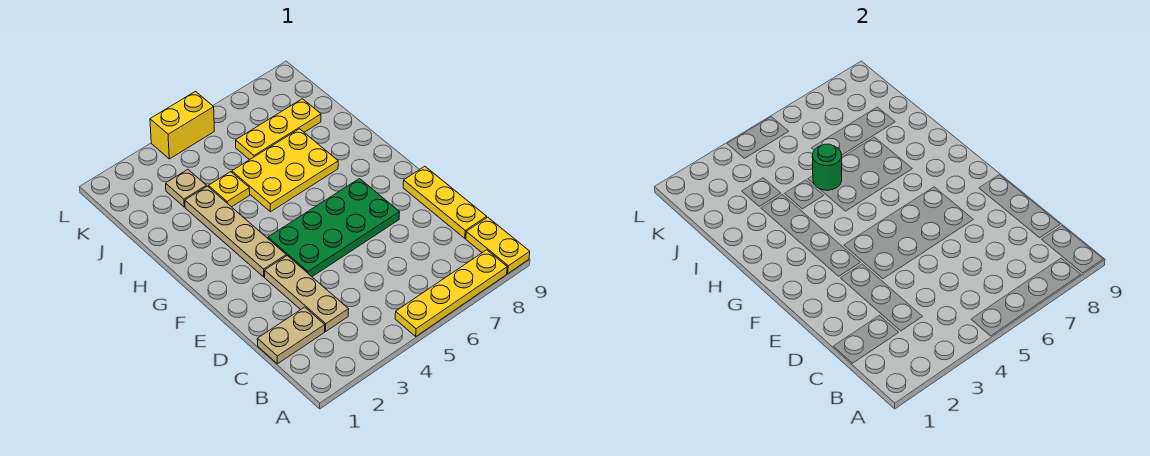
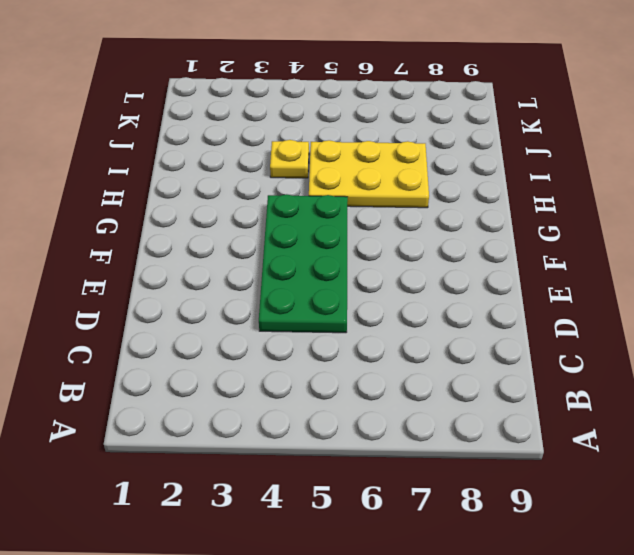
green plate D4:G5 level 1 -> green plate E4:F7 level 1
none -> yellow plate A5:A8 level 1
none -> yellow plate A9:B9 level 1
none -> tan plate C1:C2 level 1

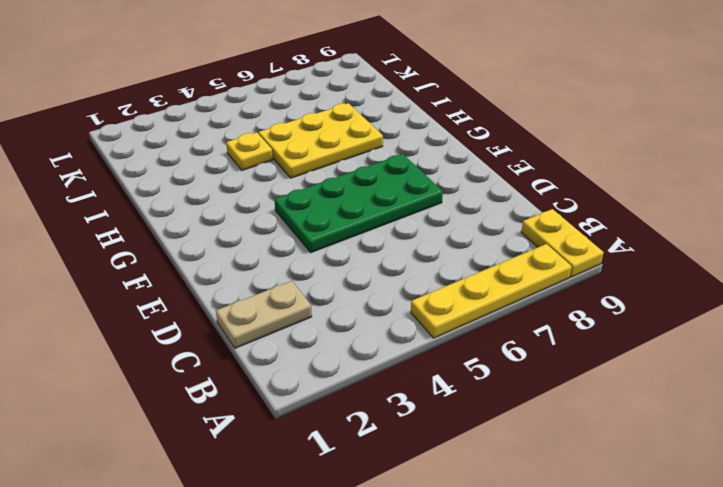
none -> tan plate C3:E3 level 1
none -> yellow plate C9:E9 level 1
none -> tan plate F3:I3 level 1

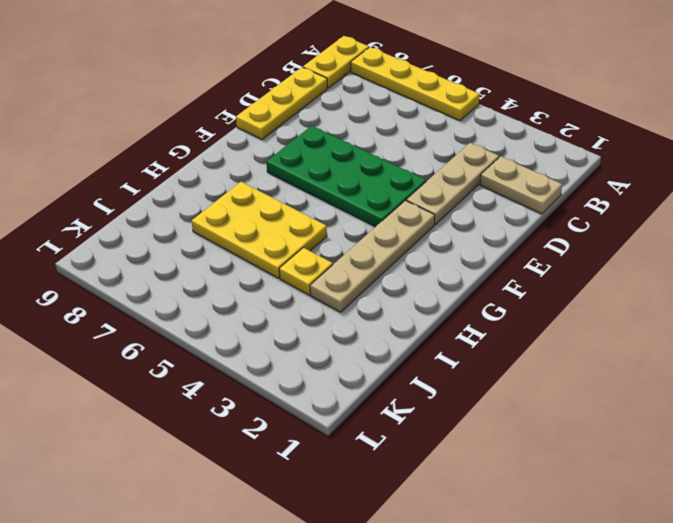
none -> tan plate J3 level 1
none -> yellow plate J6:J8 level 1
none -> yellow brick L4:L5 level 1

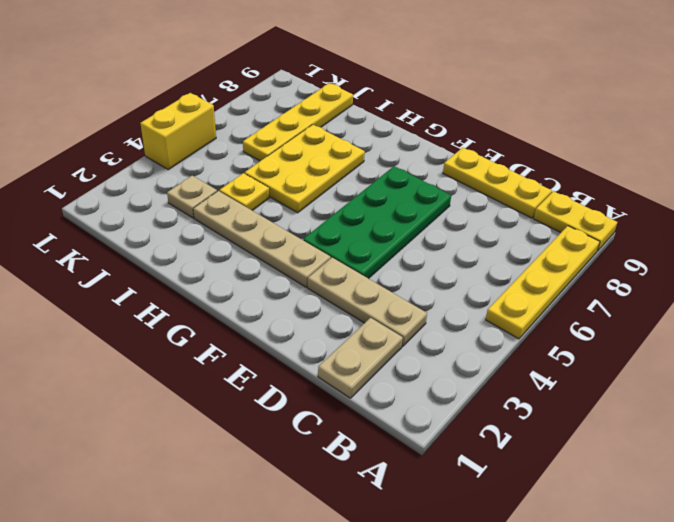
yellow plate J6:J9 level 1 -> yellow plate J6:J8 level 1
none -> green round brick I5 level 2

